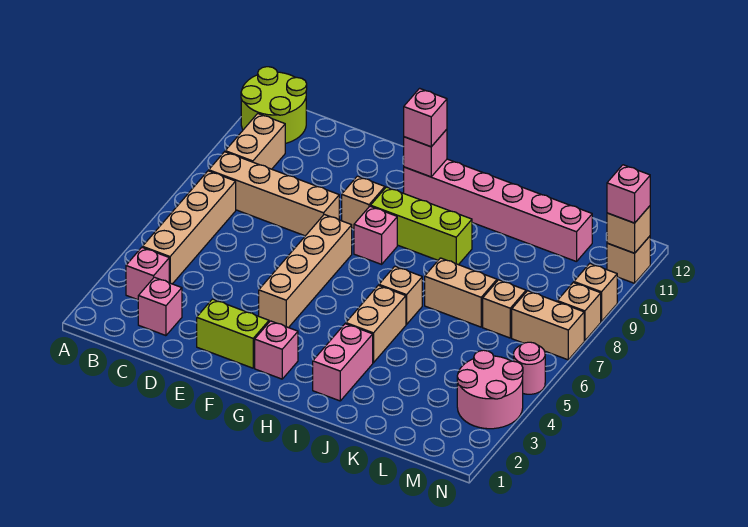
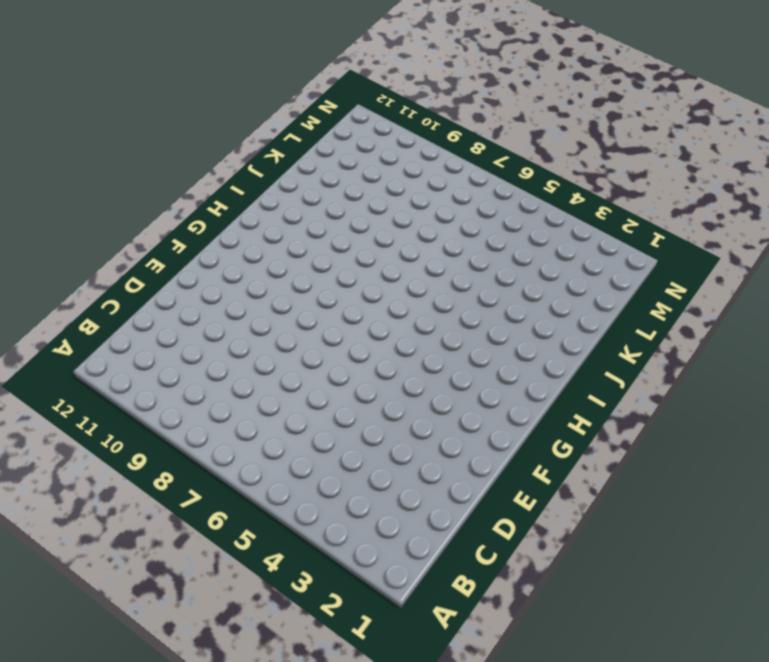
none -> lime round brick A11:B12 level 1
none -> pink brick B3 level 1
none -> tan brick B4:B7 level 1

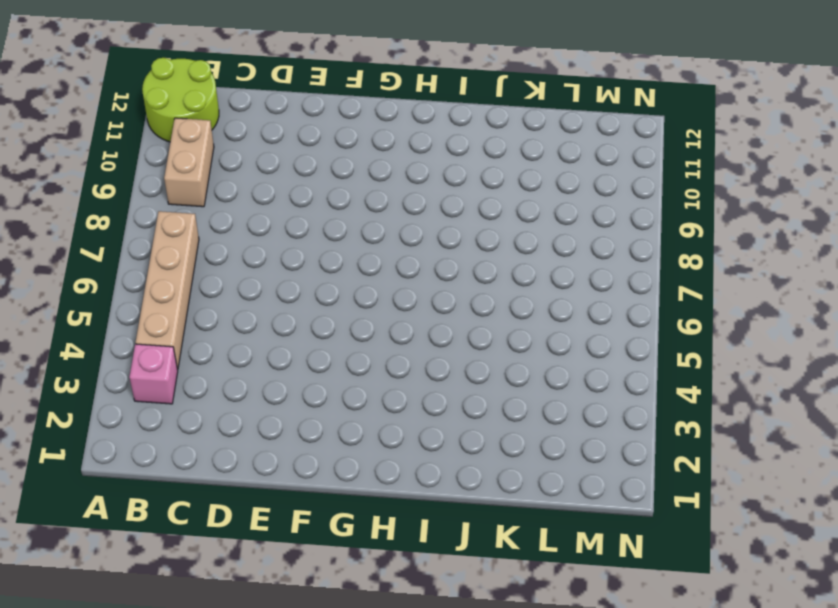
none -> tan brick B8:E8 level 1
none -> pink brick C2 level 1
none -> lime brick E2:F2 level 1

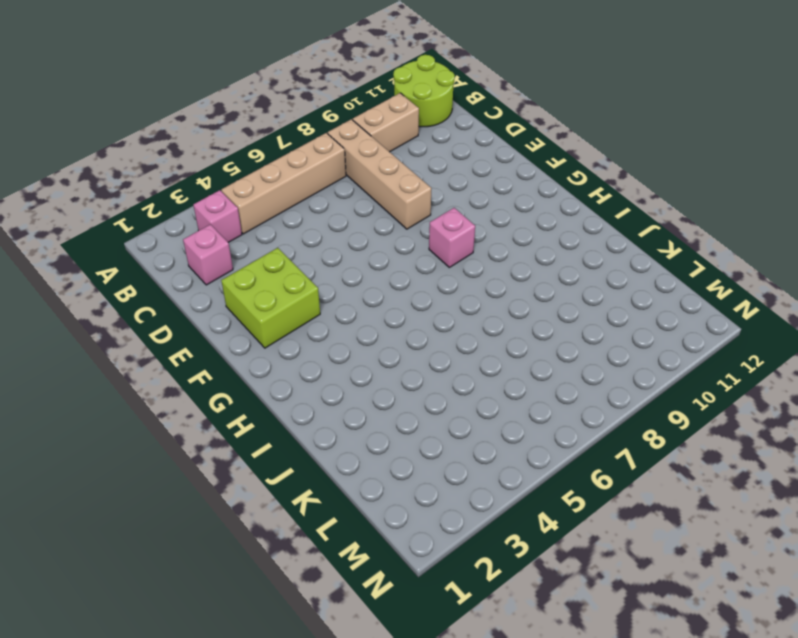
lime brick E2:F3 level 1 -> lime brick E2:F2 level 1
none -> tan brick F4:F7 level 1
none -> tan brick F9 level 1
none -> pink brick G2 level 1

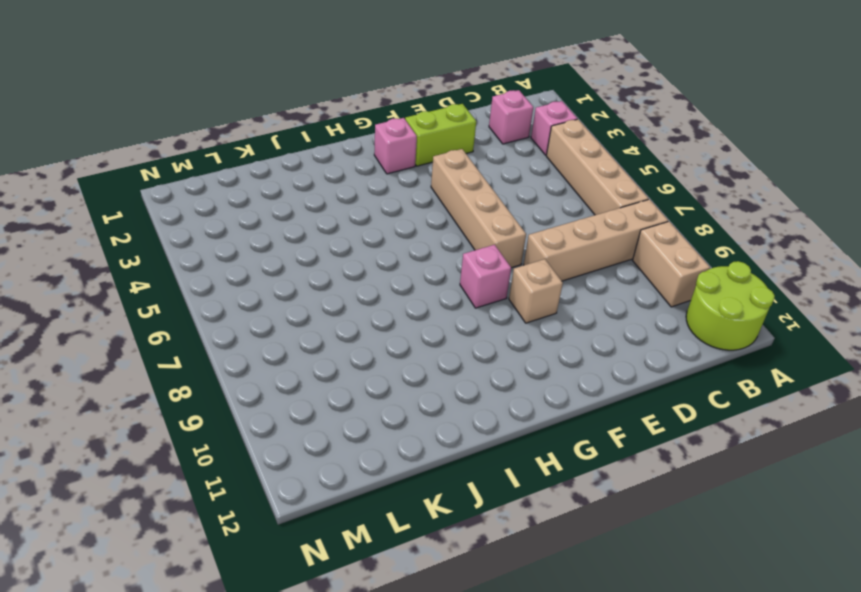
none -> lime brick G9:I9 level 1
none -> pink brick G11:L11 level 1
none -> pink brick I2:I3 level 1

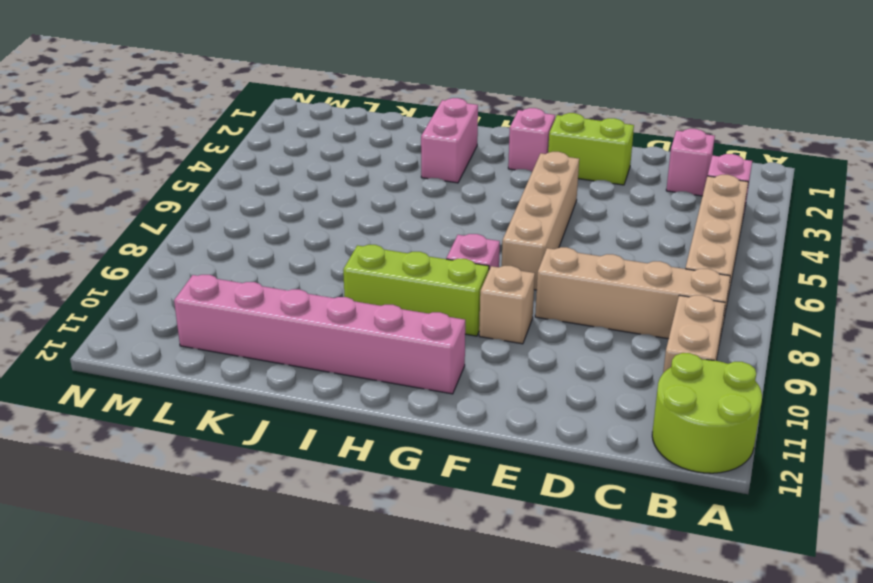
none -> tan brick I4:I5 level 1
none -> tan brick I6 level 1
none -> tan brick J7:K7 level 1

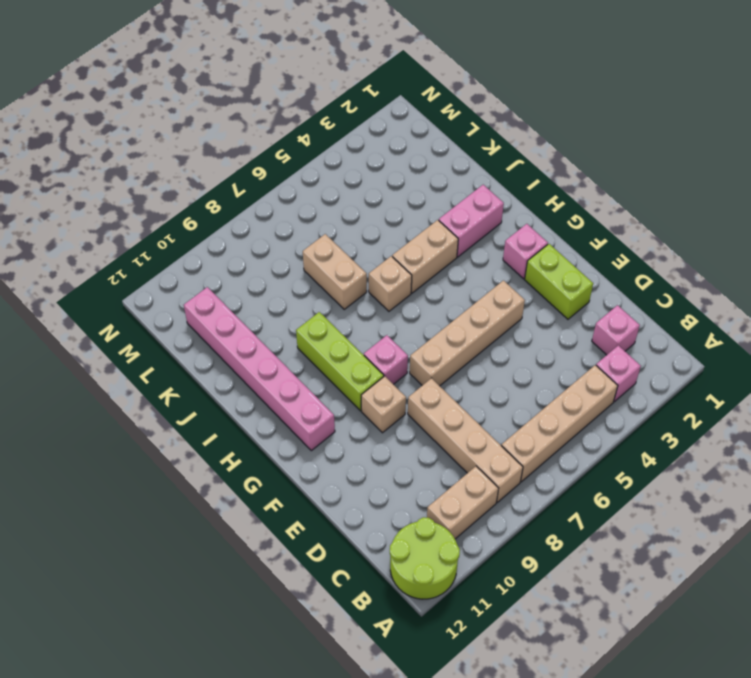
none -> tan brick L7 level 1
none -> pink round brick M3:N4 level 1
none -> tan brick M7:N7 level 1

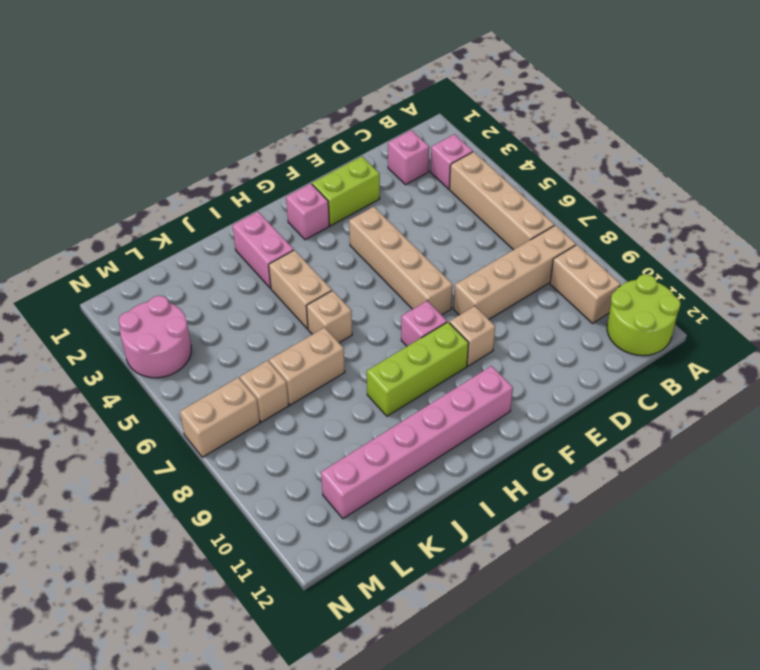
none -> pink round brick N5 level 1
none -> tan brick N8 level 1
none -> tan brick N9 level 1

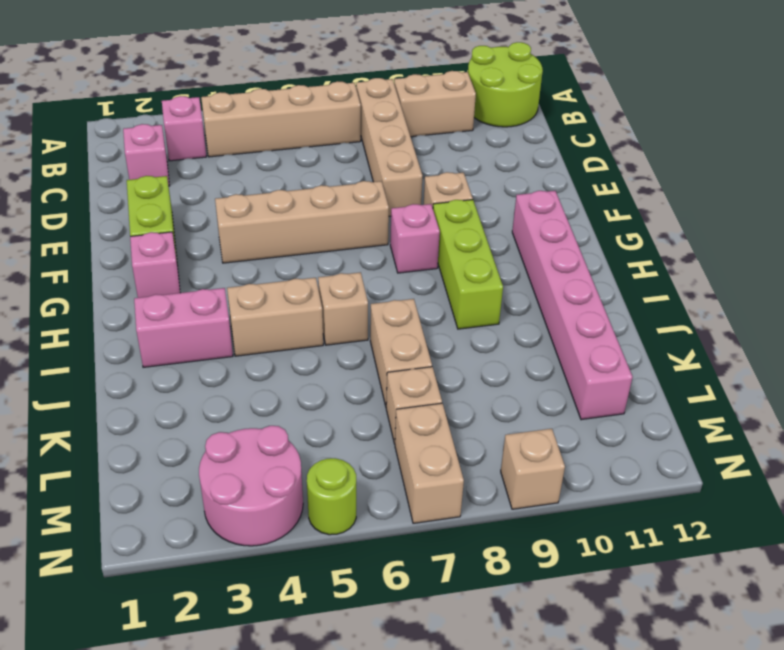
lime round brick N5 level 1 -> pink round brick N5 level 1
none -> tan brick N8 level 1
none -> tan brick N11 level 1
none -> pink brick G11 level 2

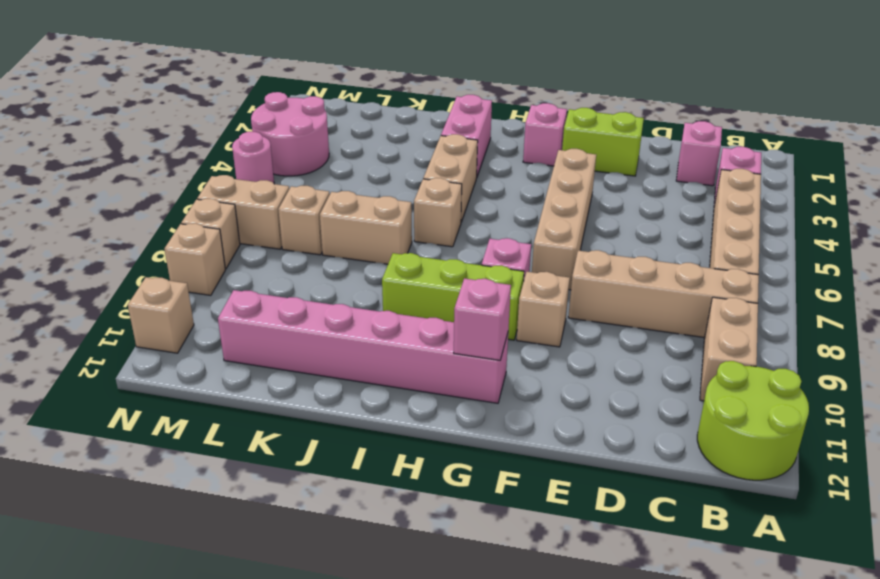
none -> tan brick N11 level 2
none -> pink brick G11 level 3
none -> pink brick N11 level 3

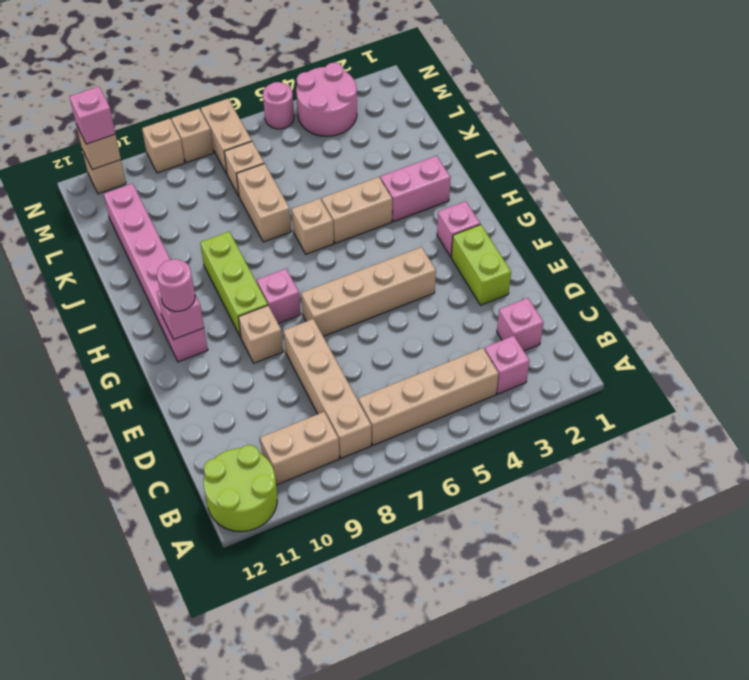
pink round brick G11 level 3 -> pink brick G11 level 3

